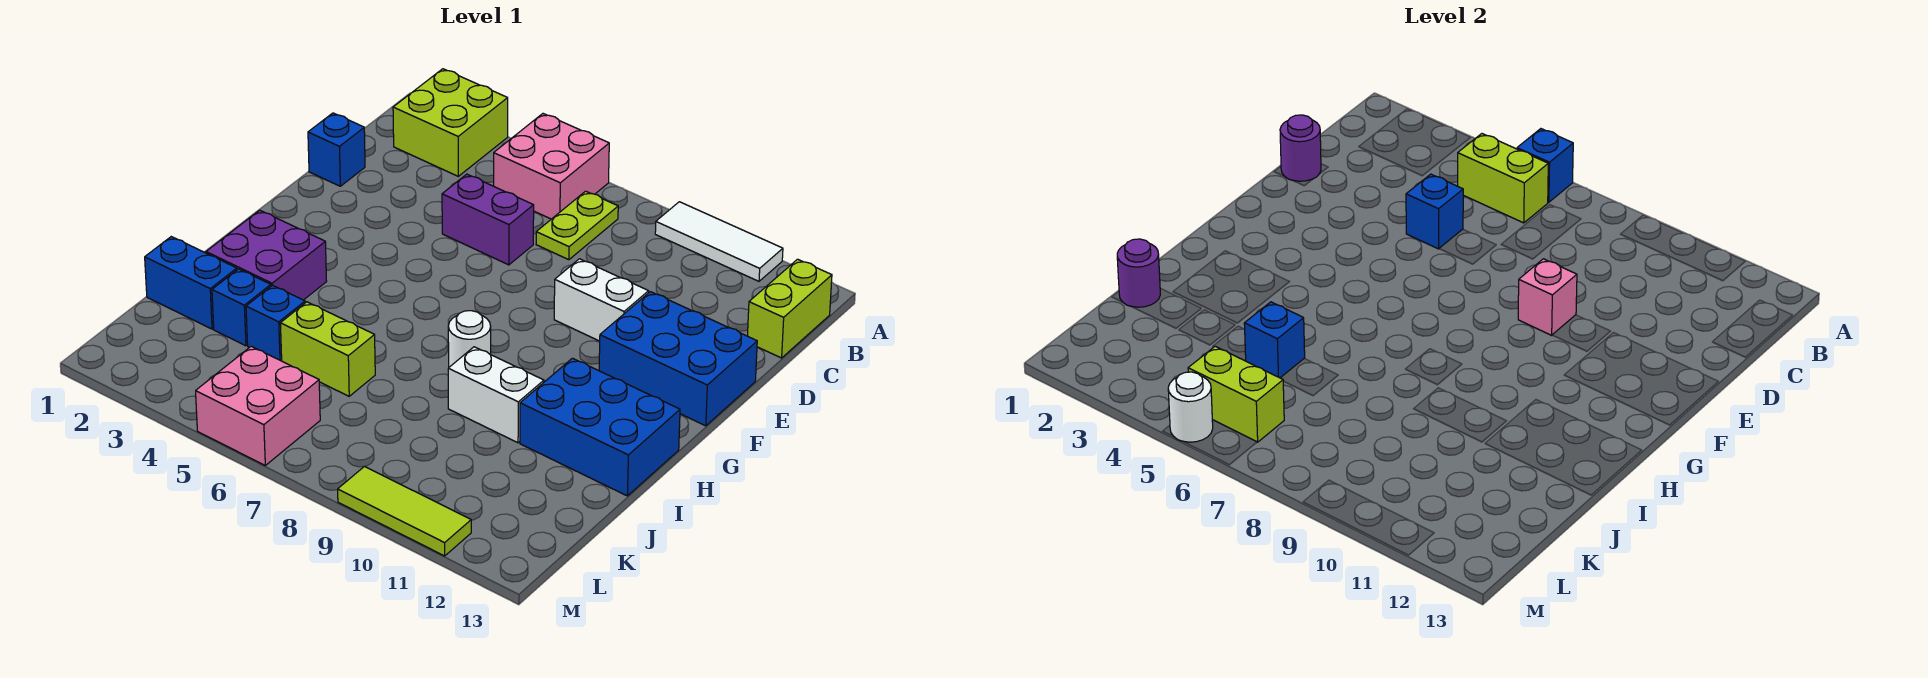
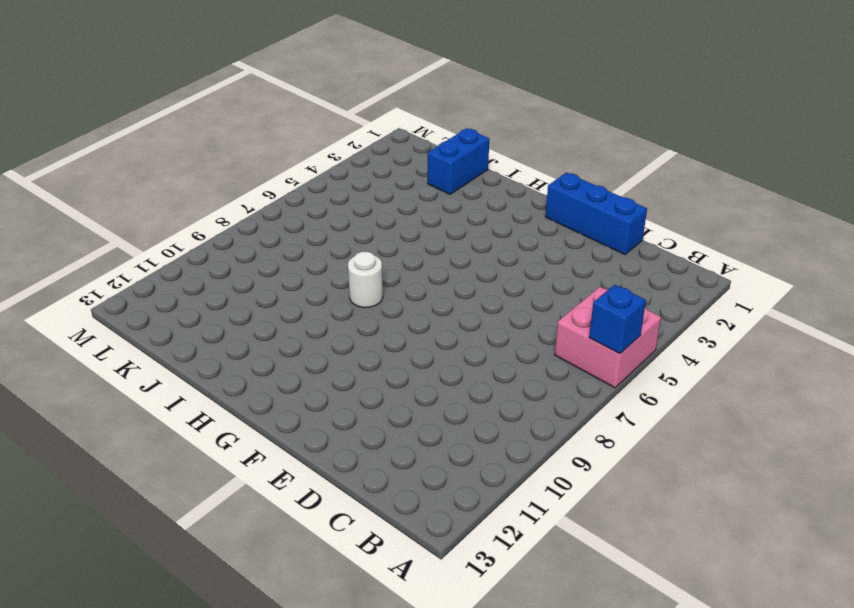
blue brick D1:F1 level 1 -> blue brick D1 level 1
none -> lime brick A2:B3 level 1
none -> white tile A9:A11 level 1
none -> lime plate B7:C7 level 1

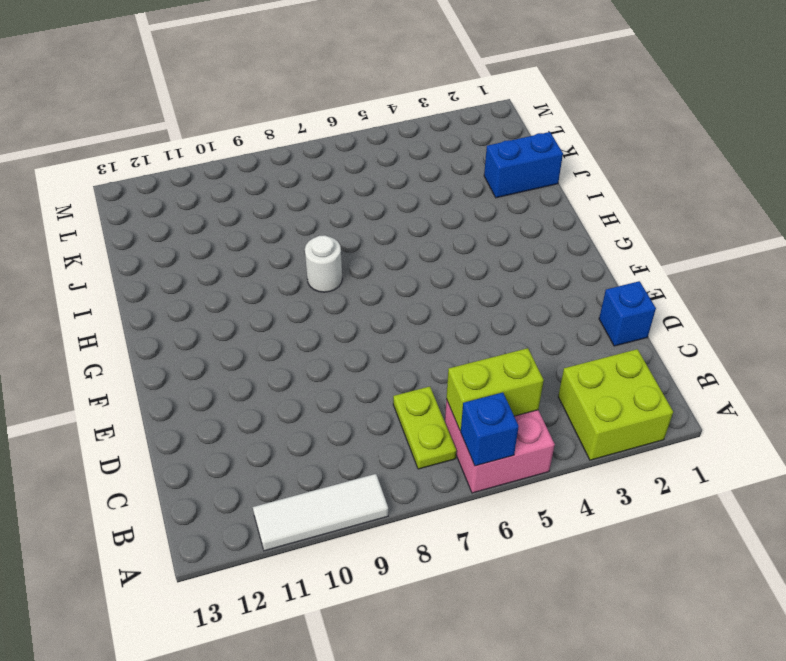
none -> lime brick B13:C13 level 1
none -> purple brick D5:D6 level 1
none -> white brick E9:E10 level 1

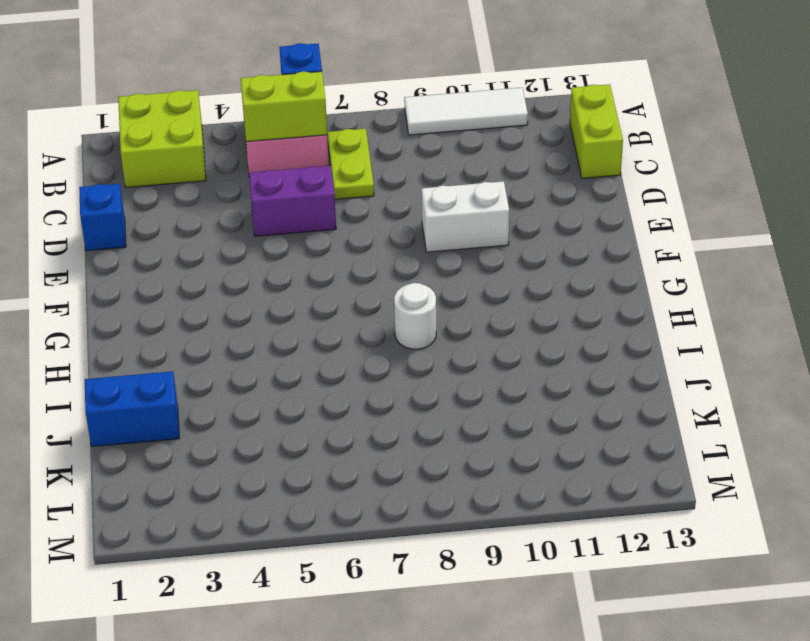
none -> blue brick E11:F13 level 1
none -> purple brick H2:I3 level 1
none -> blue brick H11:I13 level 1

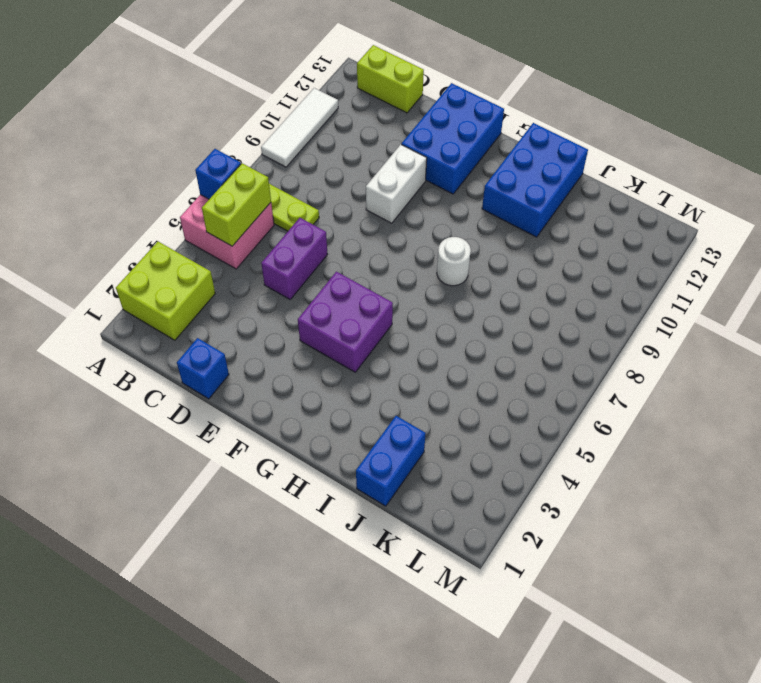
purple brick F4:G5 level 1 -> purple brick H2:I3 level 1
none -> white brick I9:I10 level 1
none -> blue brick J3 level 1
none -> blue brick J4 level 1

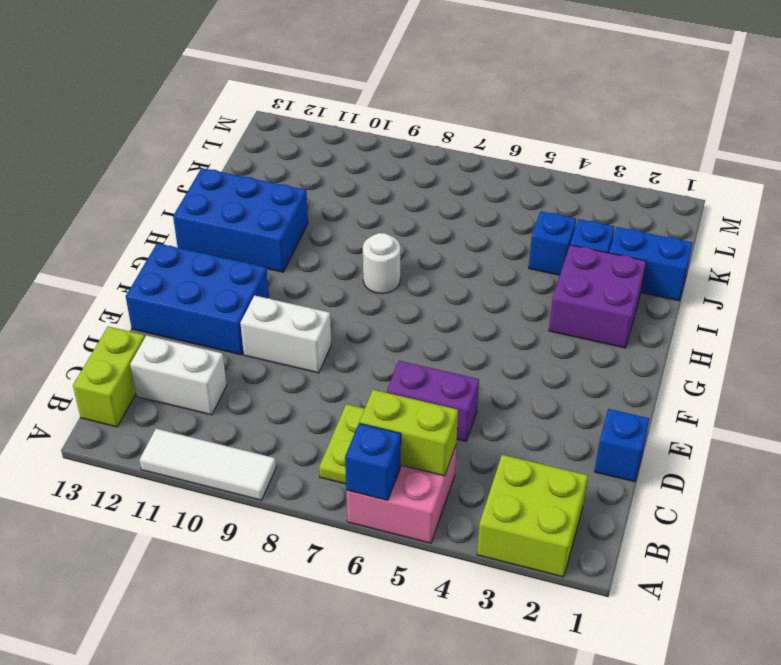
white brick C11:C12 level 1 -> white brick I9:I10 level 1
none -> lime brick J5:J6 level 1
none -> pink brick L5:M6 level 1
none -> lime tile M9:M11 level 1

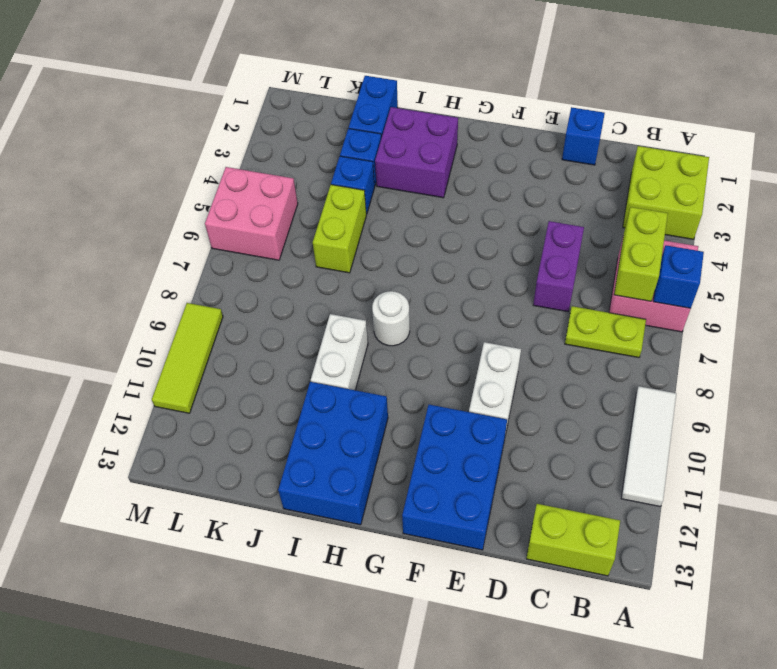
none -> purple round brick D1 level 2
none -> blue brick D5 level 2
none -> pink brick E9 level 2

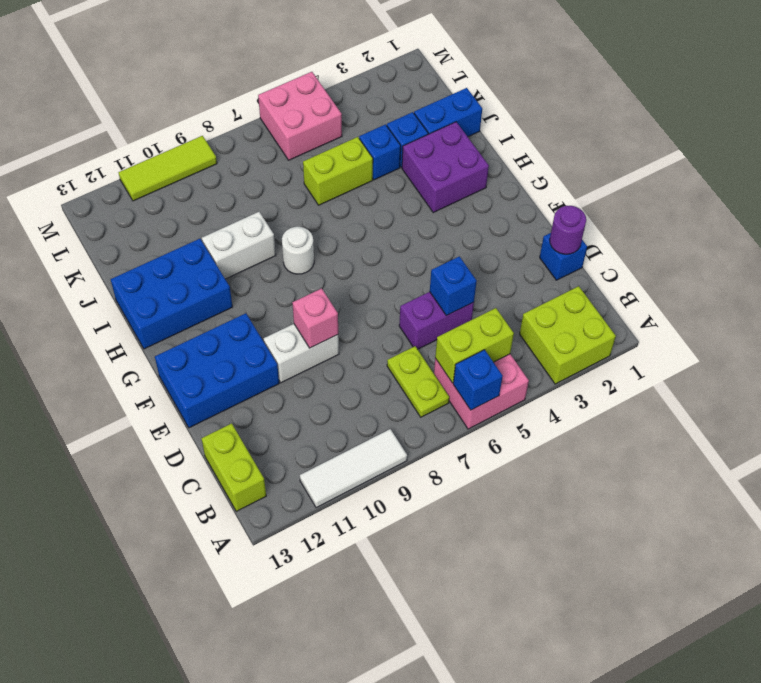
none -> purple round brick J1 level 2
none -> blue brick J5 level 2
none -> lime brick L5:L6 level 2

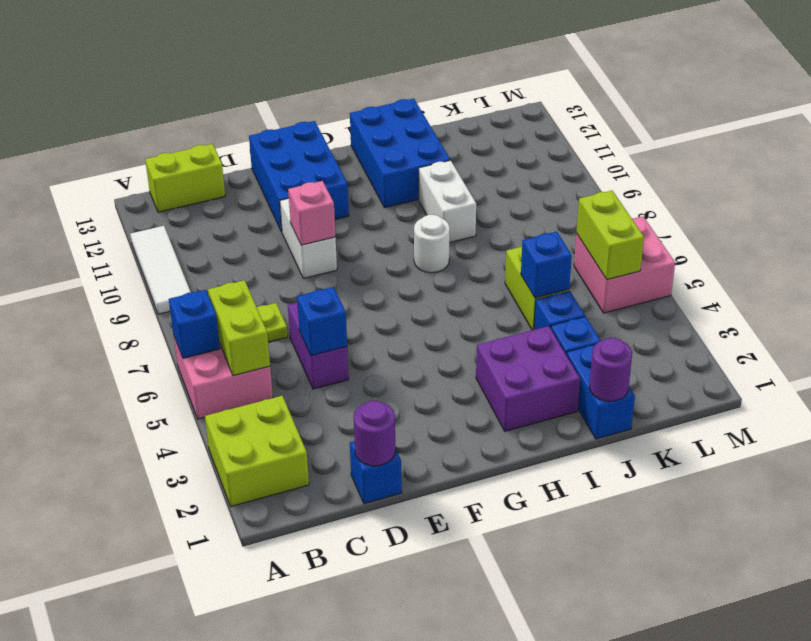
none -> lime tile M9:M11 level 1
none -> white round brick M5 level 2

